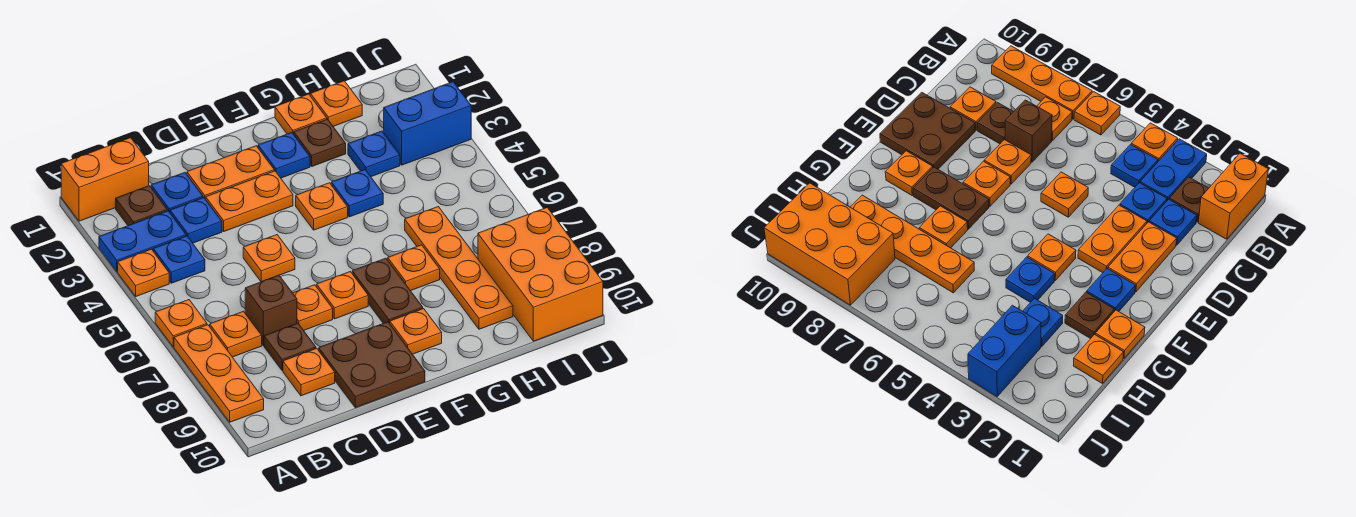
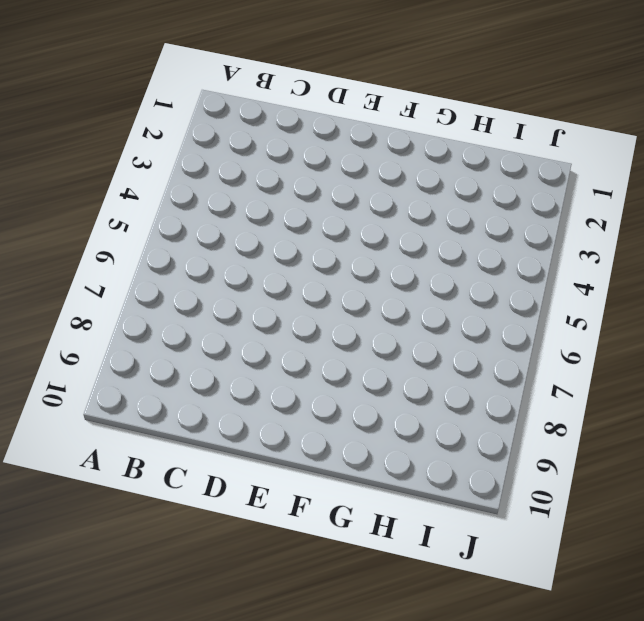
none -> orange brick A1:B1 level 1
none -> blue plate A3:B3 level 1
none -> orange plate A4 level 1
none -> orange plate A6 level 1

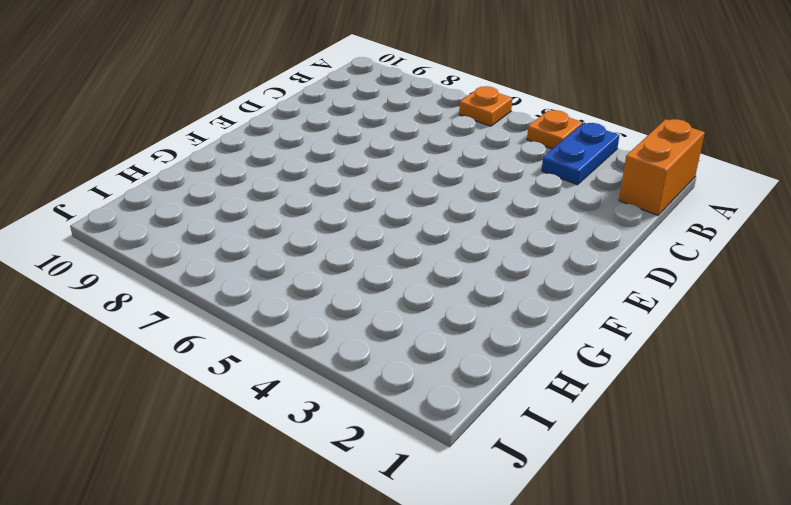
none -> orange plate A7:A9 level 1
none -> brown plate B2 level 1
none -> blue plate B4 level 1
none -> orange plate B7 level 1

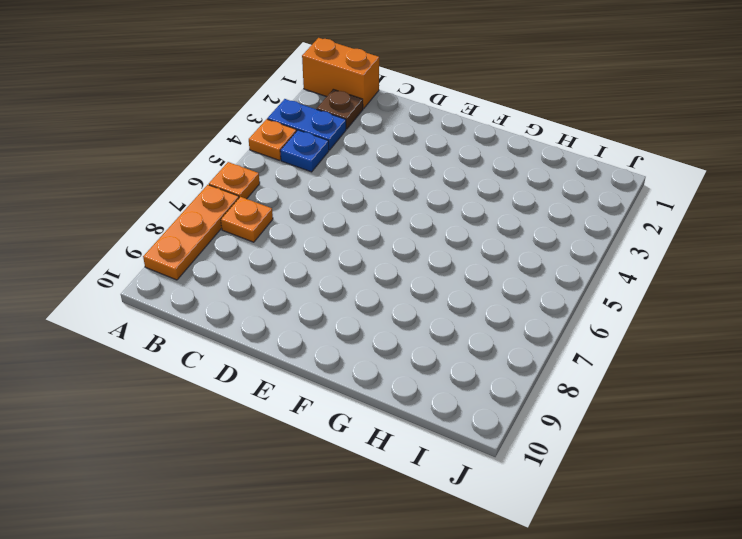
none -> blue plate C2 level 1
none -> blue plate C3 level 1
none -> brown brick C7 level 1
none -> brown plate C8 level 1

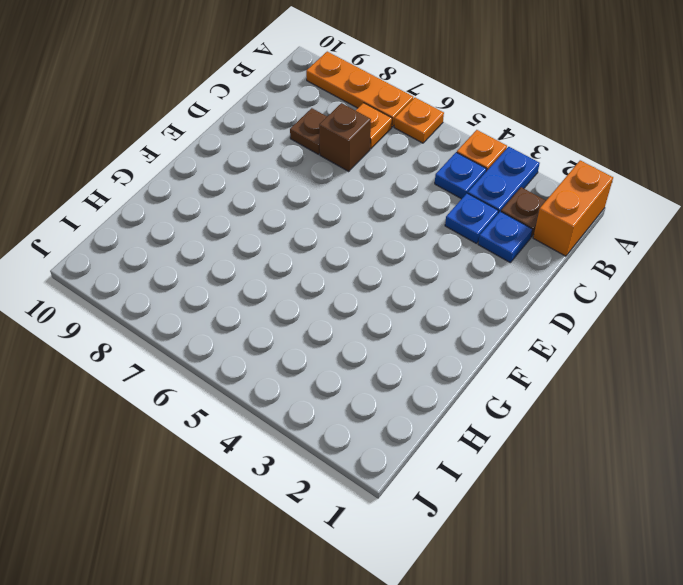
none -> orange plate C9 level 1
none -> orange plate D2:E2 level 1
none -> orange plate D3:E3 level 1
none -> orange plate D5 level 1

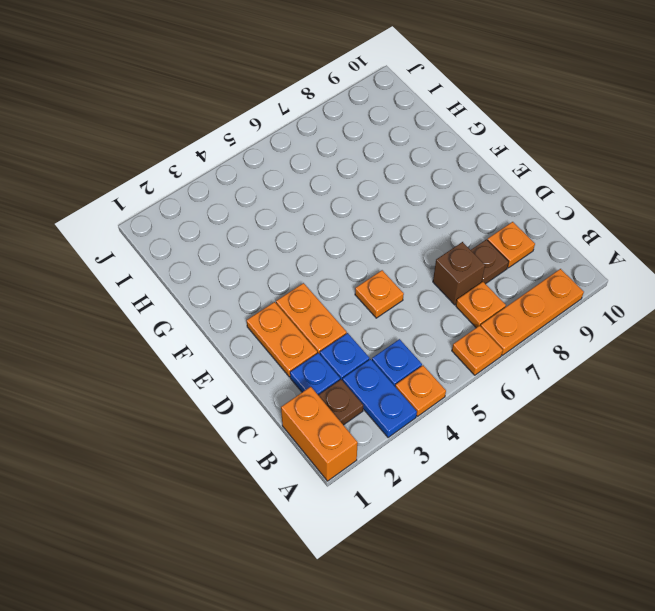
none -> orange plate D7 level 1
none -> brown plate D9:E10 level 1
none -> orange plate E7 level 1
none -> blue plate F2 level 1

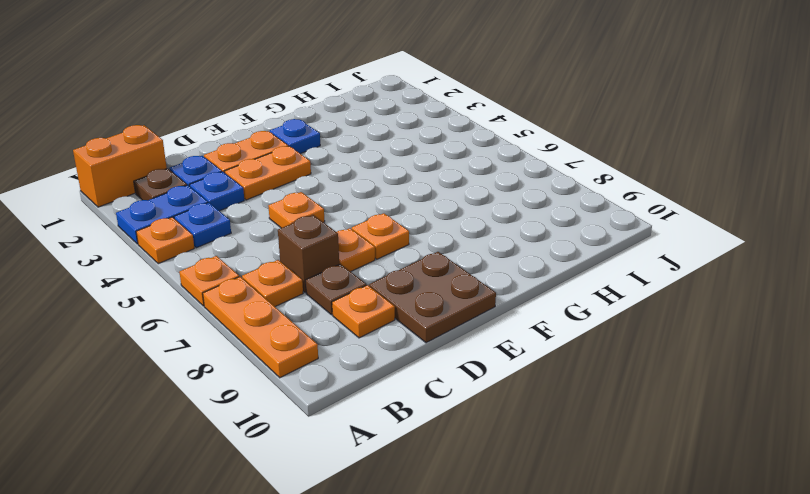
none -> orange plate F4 level 1
none -> brown plate F7:F8 level 1
none -> orange plate F9 level 1
none -> orange plate G1 level 1

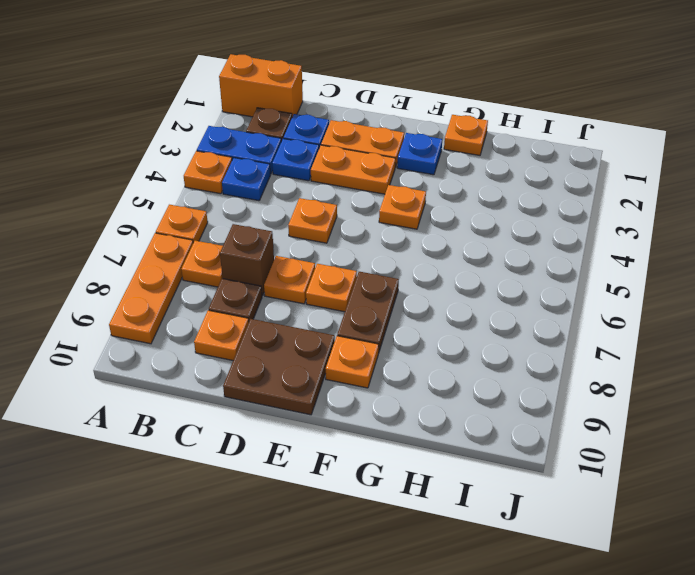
none -> brown plate G2 level 1
none -> blue plate G4 level 1
none -> orange plate G7 level 1
none -> orange plate H1 level 1

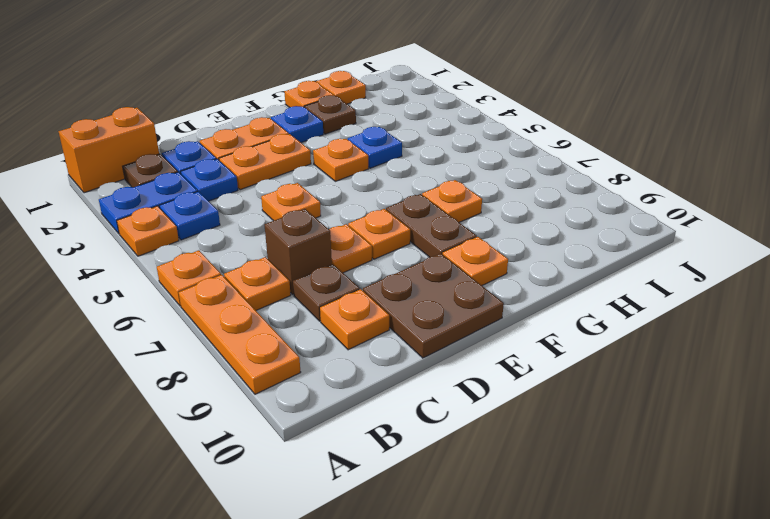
none -> blue plate H3 level 1
none -> orange plate H6:H9 level 1
none -> blue brick I3:J3 level 1
none -> orange brick I8:J10 level 1

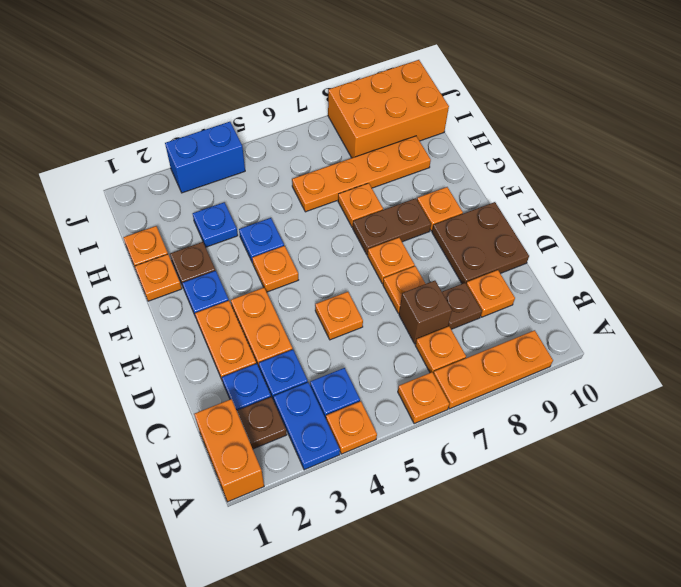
blue brick J3:J4 level 1 -> blue brick I3:J3 level 1

